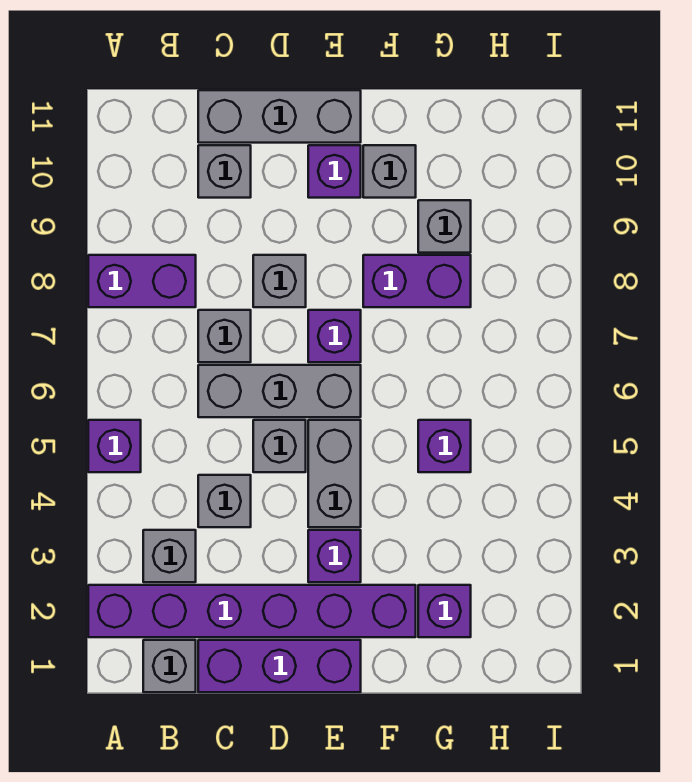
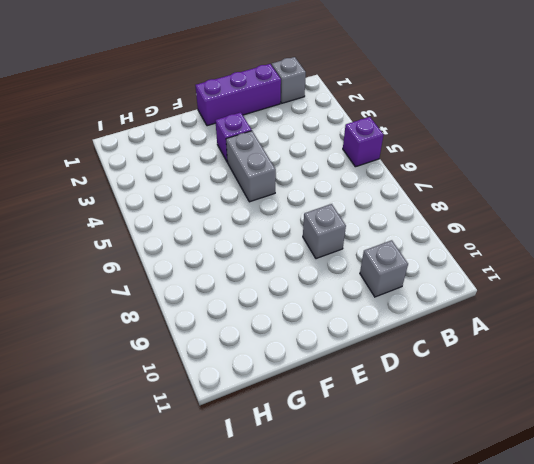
none -> purple brick A2:F2 level 1
none -> purple brick A8:B8 level 1
none -> grey brick B3 level 1

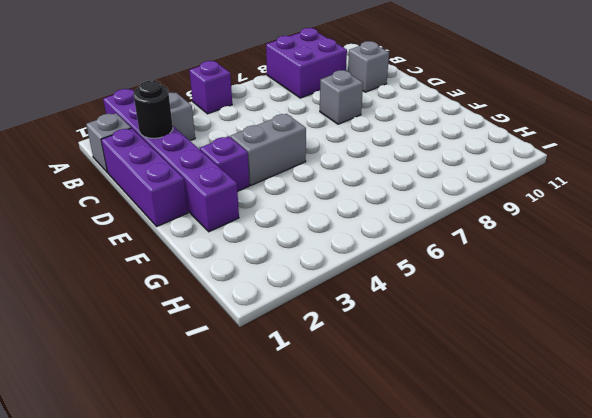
purple brick A8:B9 level 1 -> purple brick A8:B8 level 1
black round brick C2 level 2 -> none
none -> grey brick C4 level 1
none -> grey brick C6:E6 level 1
none -> grey brick C7 level 1

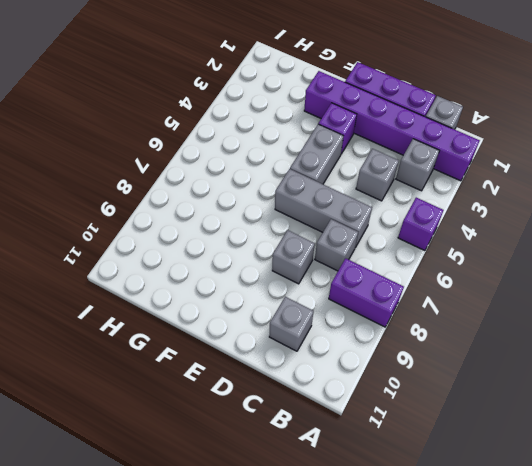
none -> grey brick C11:E11 level 1
none -> grey brick D5 level 1
none -> purple brick E7 level 1

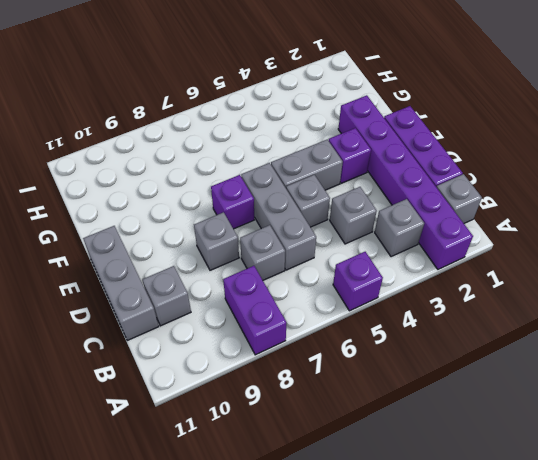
none -> purple brick E10 level 1
none -> purple brick F8:G8 level 1
none -> grey brick F10 level 1

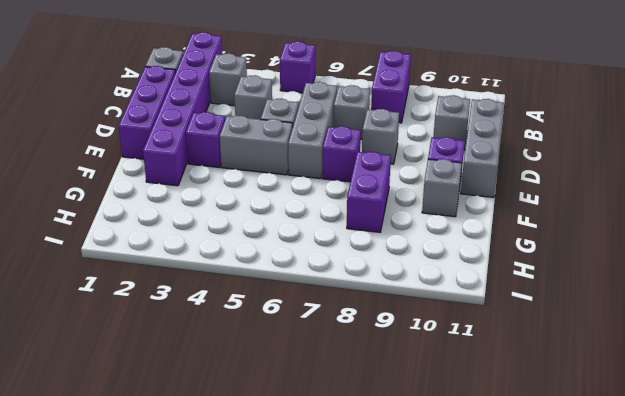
none -> purple brick G2 level 1
none -> purple brick G5 level 1
none -> grey brick G9 level 1

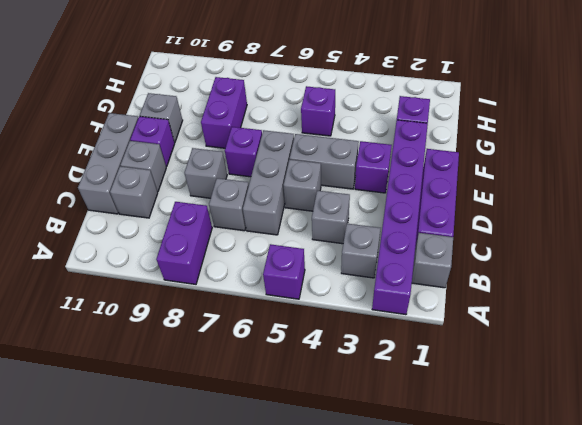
grey brick D10 level 1 -> grey brick G9 level 1

